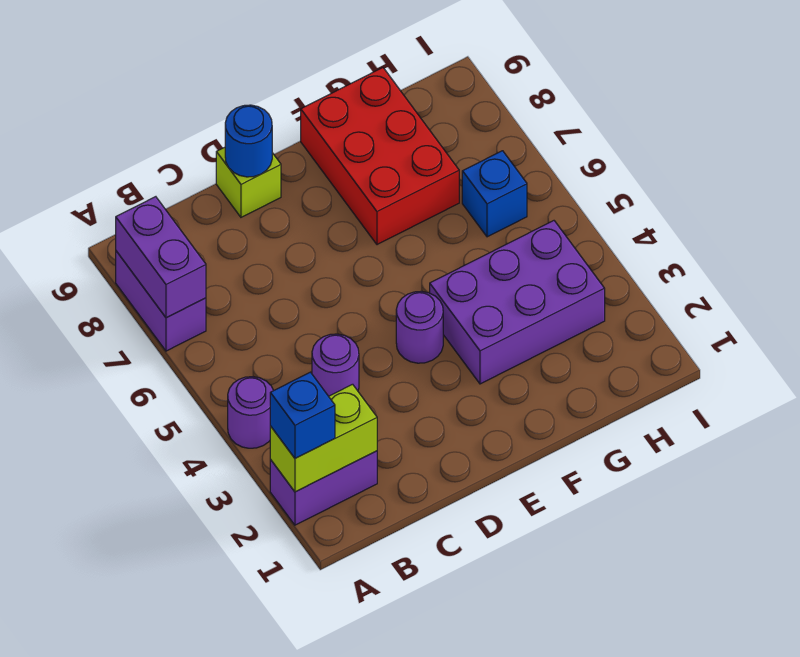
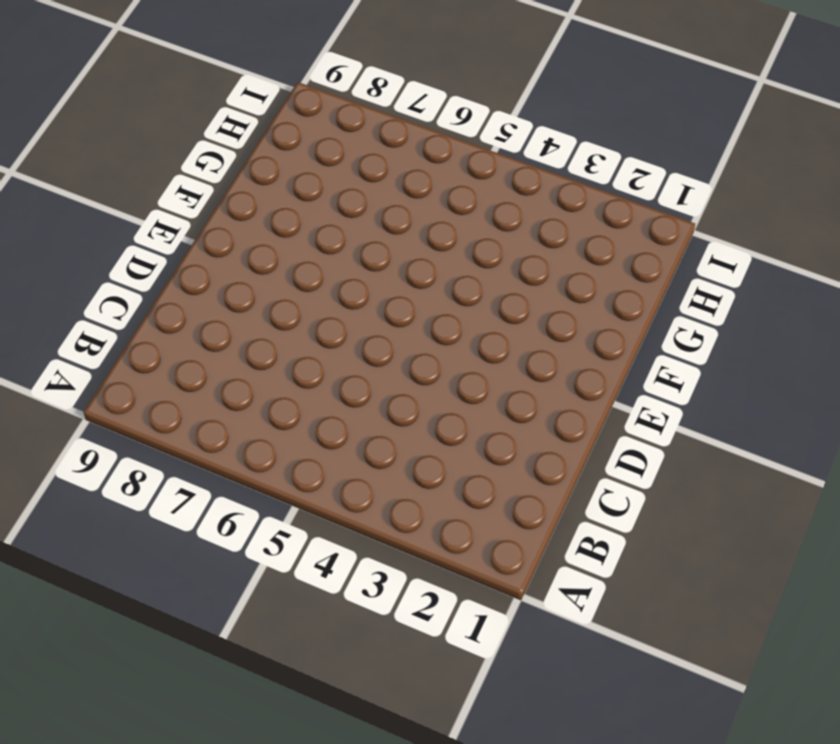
none -> purple brick A2:B2 level 1
none -> purple round brick A4 level 1
none -> purple brick A7:A8 level 1

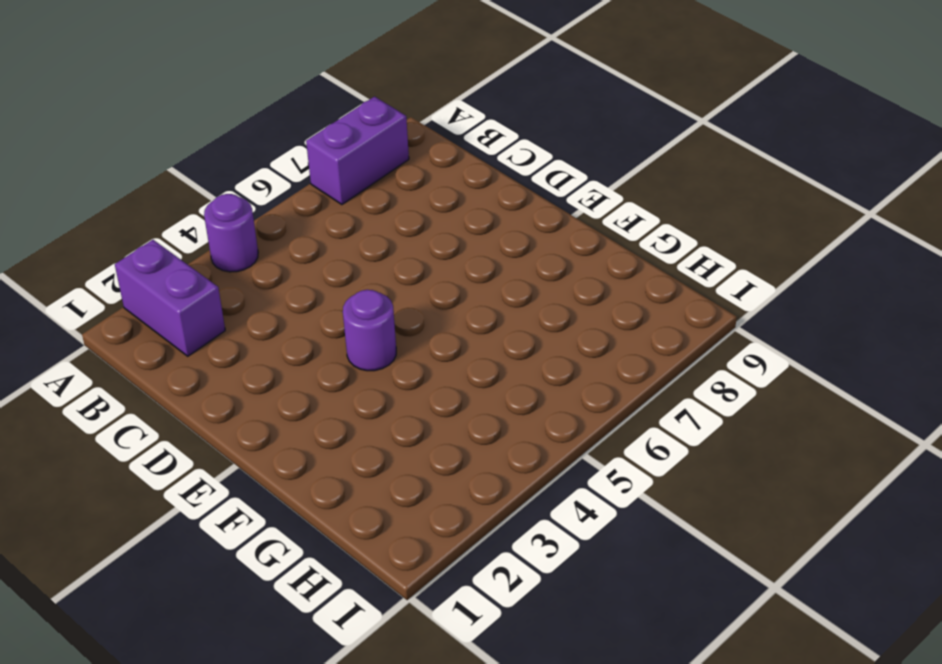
none -> purple round brick C4 level 1
none -> lime brick D9 level 1
none -> purple brick F3:H4 level 1

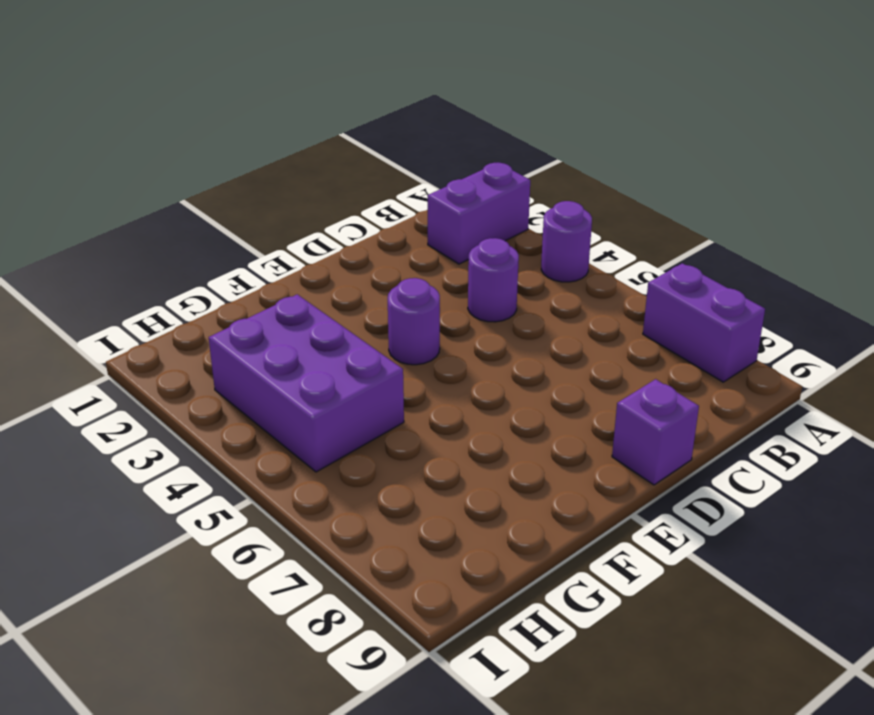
purple brick D9 level 1 -> lime brick D9 level 1
purple brick G3:H5 level 1 -> purple brick F3:H4 level 1
none -> red brick F7:G9 level 1
none -> blue brick H6 level 1
none -> lime brick A2:B2 level 2

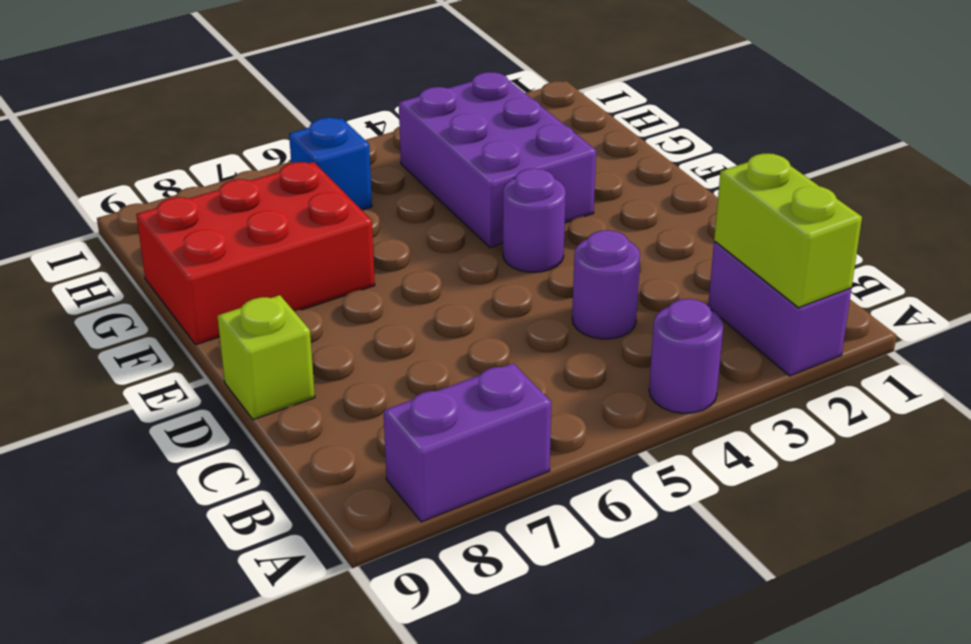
none -> purple brick A7:A8 level 2
none -> blue round brick D9 level 2
none -> blue brick A2 level 3

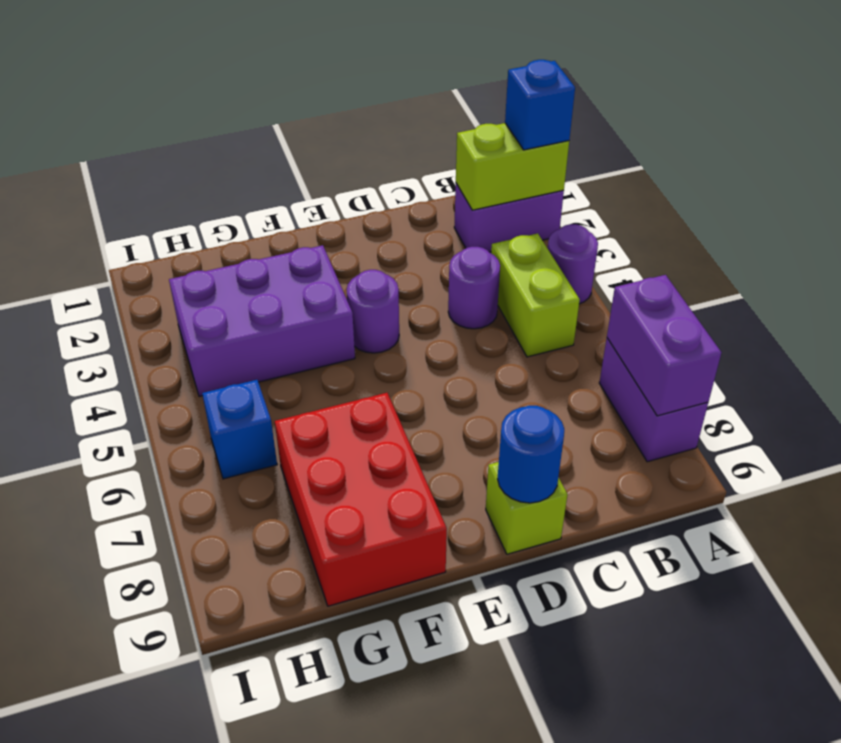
lime brick B4:B5 level 1 -> none

